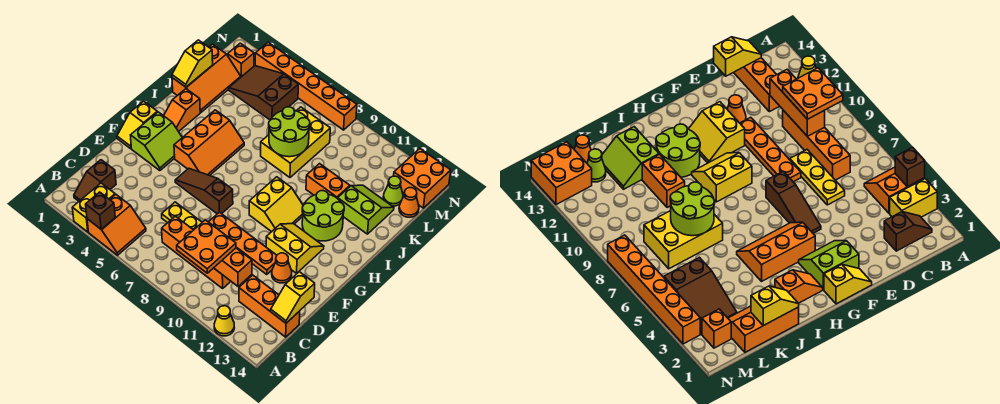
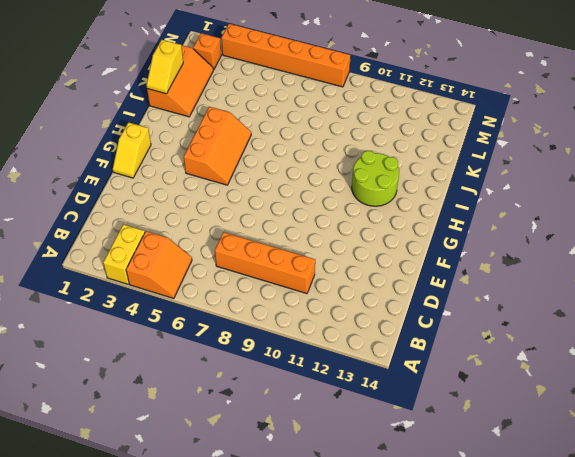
none -> yellow cone A12 level 1
none -> brown slope B2:C2 level 1 top C
none -> orange brick C12:C14 level 1
none -> yellow plate D6:D8 level 1

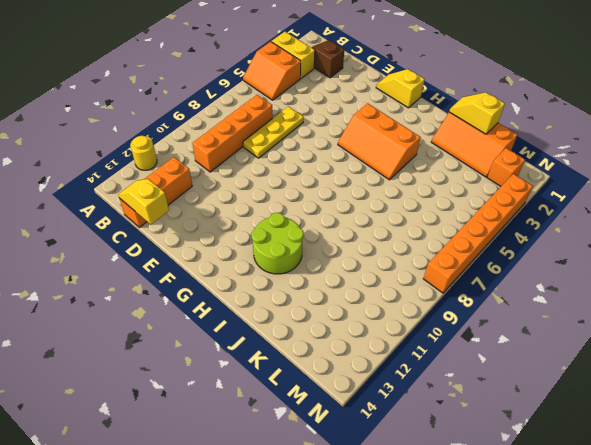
yellow round brick A12 level 1 -> yellow cone A12 level 1
none -> orange plate E8:E11 level 1
none -> orange cone E12 level 1
none -> lime slope F2:G3 level 1 top 2
none -> brown slope F5:F7 level 1 top 7

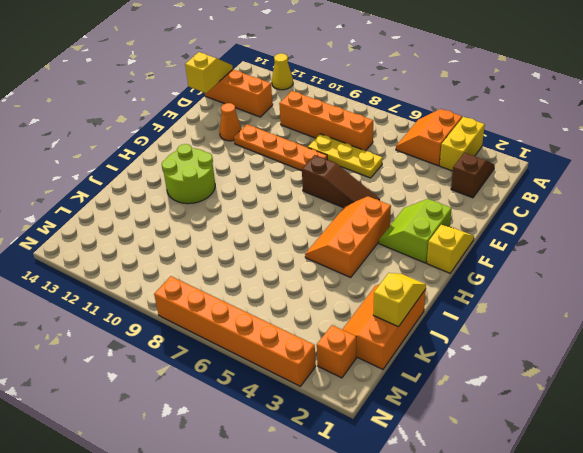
none -> yellow slope F11:G12 level 1 top F
none -> yellow slope G9:H10 level 1 top 9
none -> orange slope H2:I2 level 1 top I
none -> yellow brick J7:L8 level 1

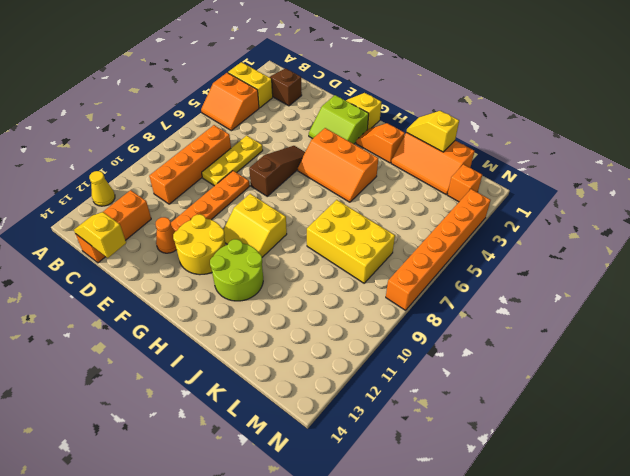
yellow round brick F11:G12 level 1 -> yellow slope F11:G12 level 1 top F
none -> orange brick J10:J11 level 1
none -> lime slope J12:K13 level 1 top J
none -> brown slope L3:M5 level 1 top 5
none -> lime cone L13 level 1

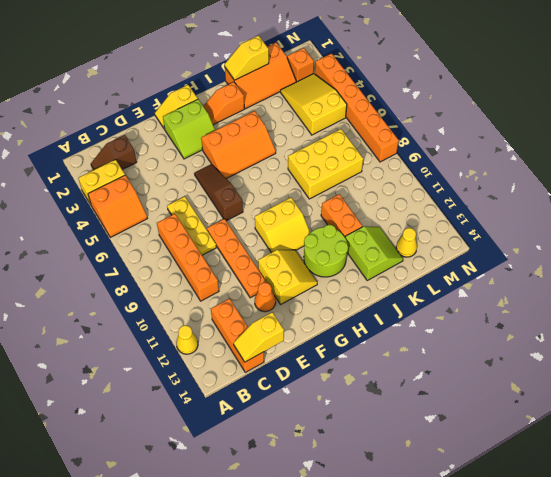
yellow slope L3:M5 level 1 top 5 -> brown slope L3:M5 level 1 top 5
yellow cone L13 level 1 -> lime cone L13 level 1
none -> orange cone L14 level 1
none -> orange brick M13:N14 level 1
none -> brown brick A4 level 2
none -> orange brick C9:C11 level 2

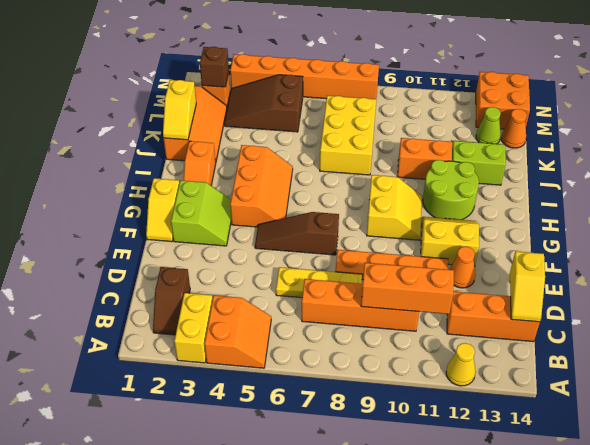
brown brick M2 level 2 -> brown brick A4 level 2
none -> lime round brick J7:K8 level 2
none -> orange plate B9:C10 level 3

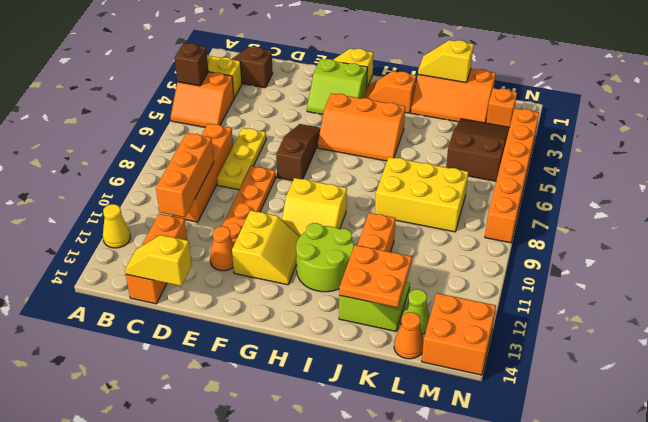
orange plate J12:K13 level 2 -> orange plate B9:C10 level 3
none -> lime round brick J7:K8 level 2

